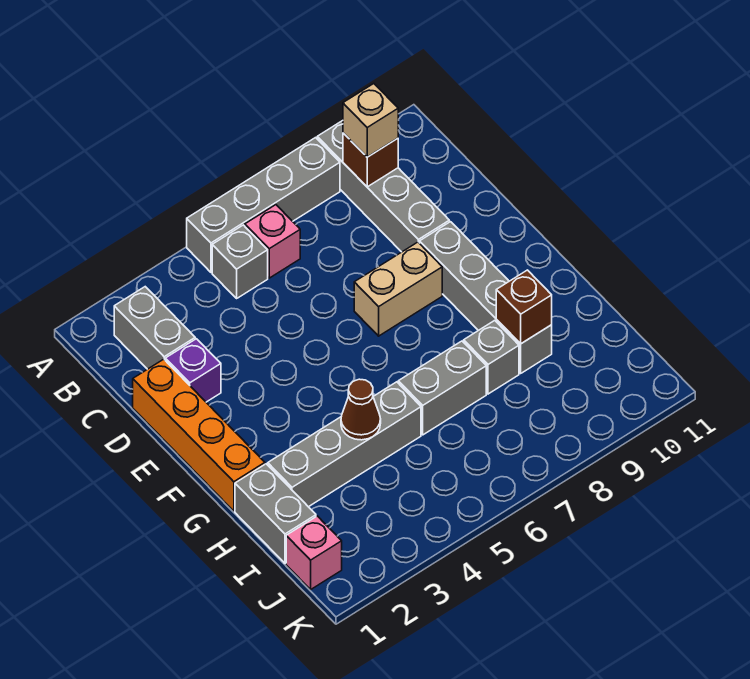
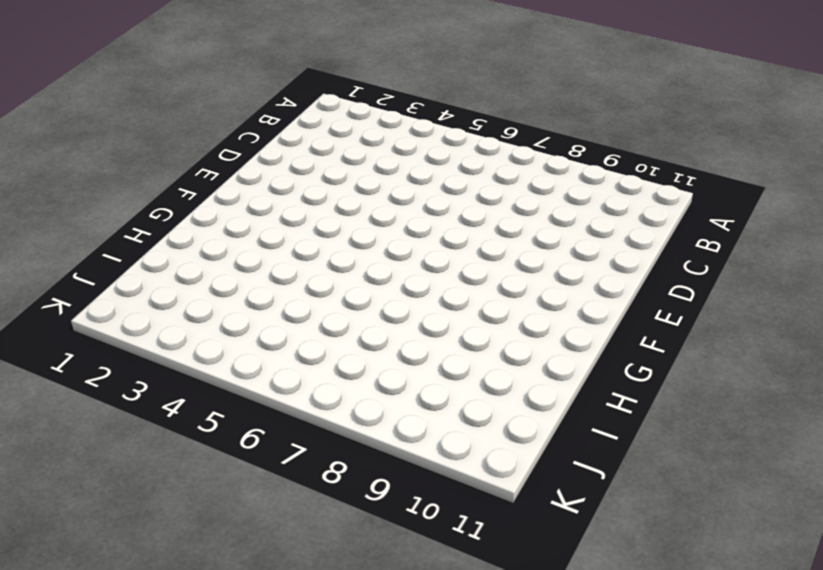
none -> grey brick A5:A8 level 1
none -> grey brick A9:D9 level 1
none -> grey brick B2:C2 level 1

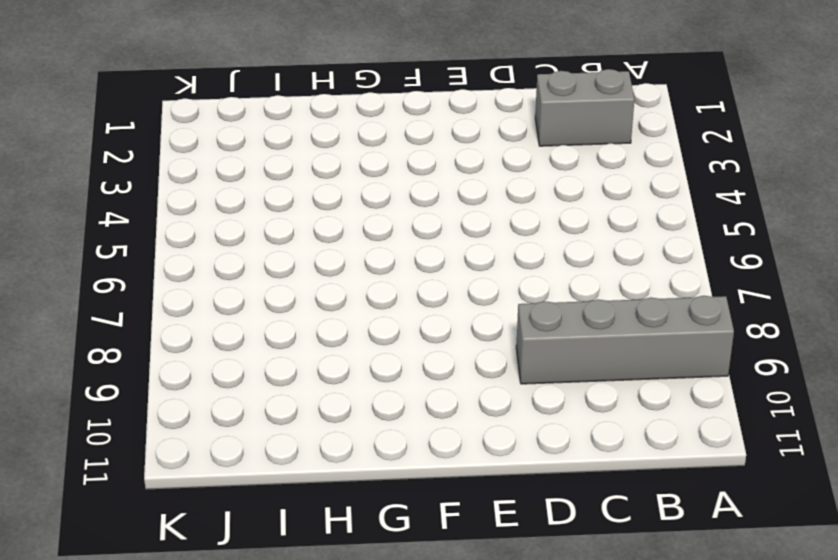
none -> grey brick A5:A8 level 1
none -> grey brick B5 level 1
none -> pink brick B6 level 1

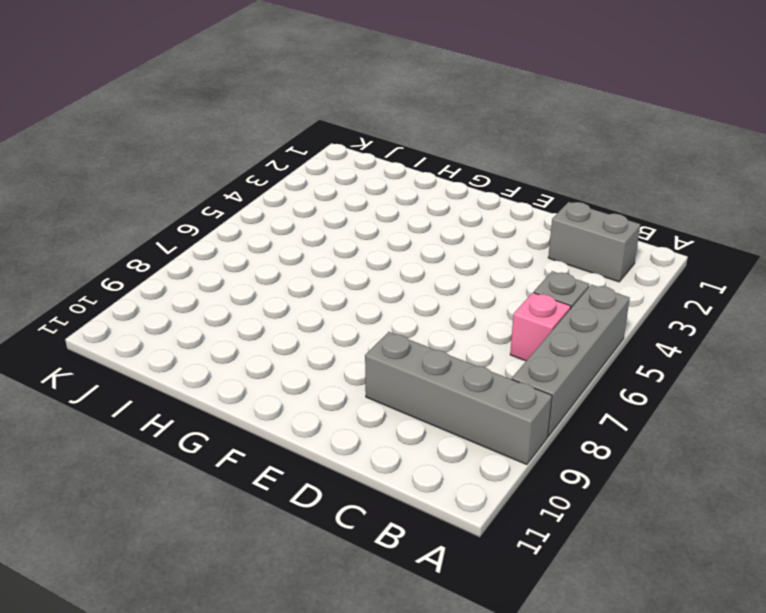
none -> orange brick D1:G1 level 1
none -> purple brick D2 level 1
none -> tan brick E7:E8 level 1

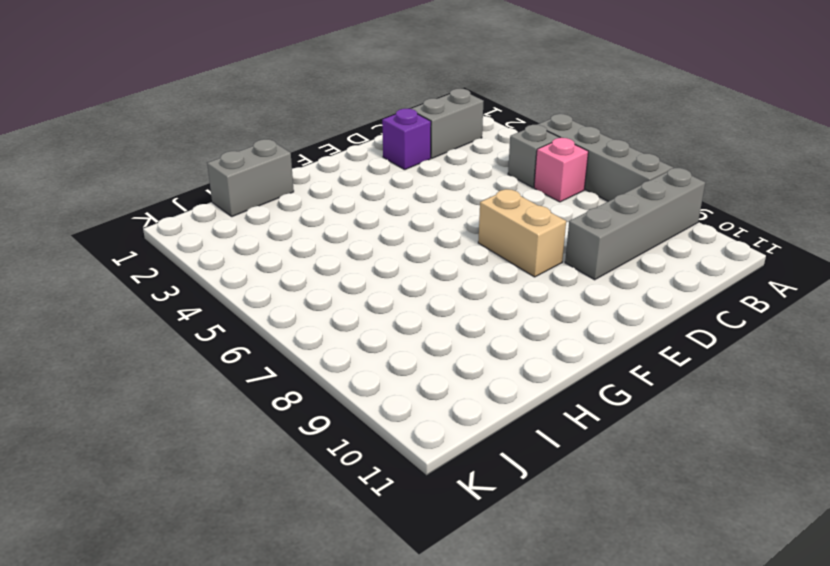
none -> orange brick D1:G1 level 1
none -> grey brick E9:H9 level 1
none -> grey brick H2:H5 level 1

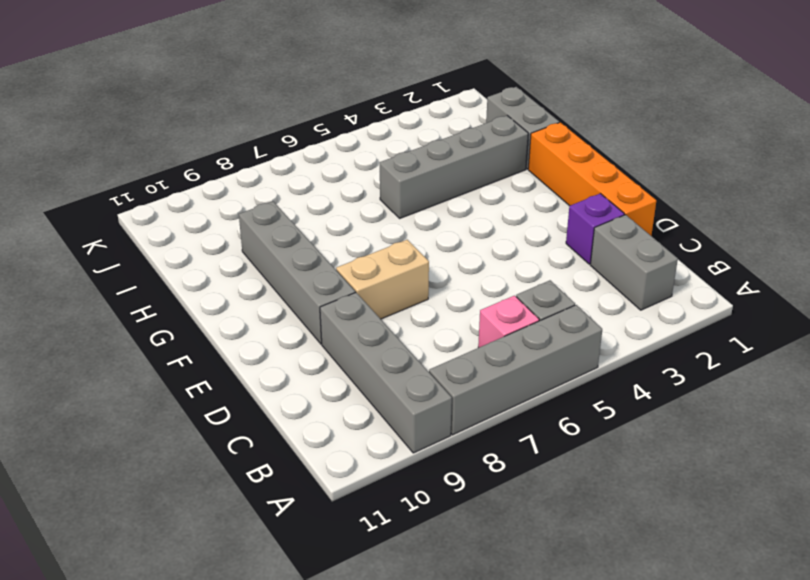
none -> grey brick H6:H7 level 1
none -> grey brick H8 level 1
none -> pink brick J1 level 1

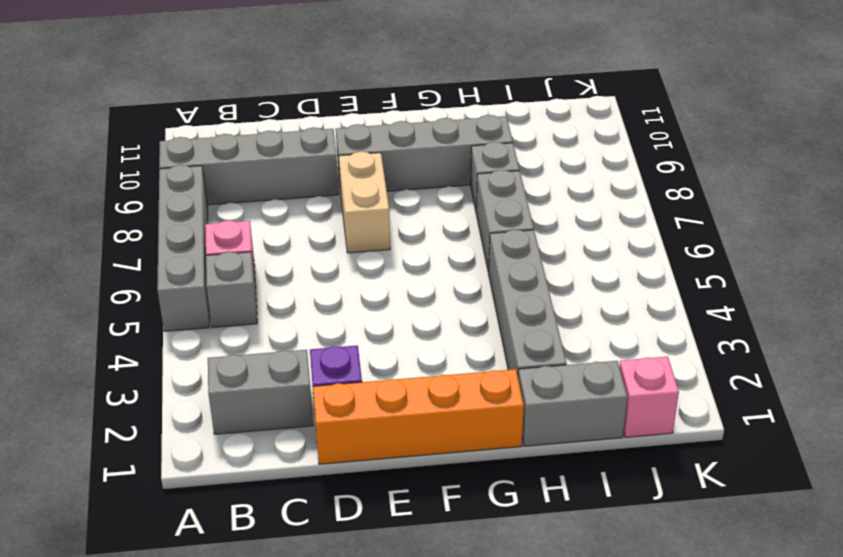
none -> brown brick B9 level 2
none -> brown cone H4 level 2
none -> brown brick H9 level 2

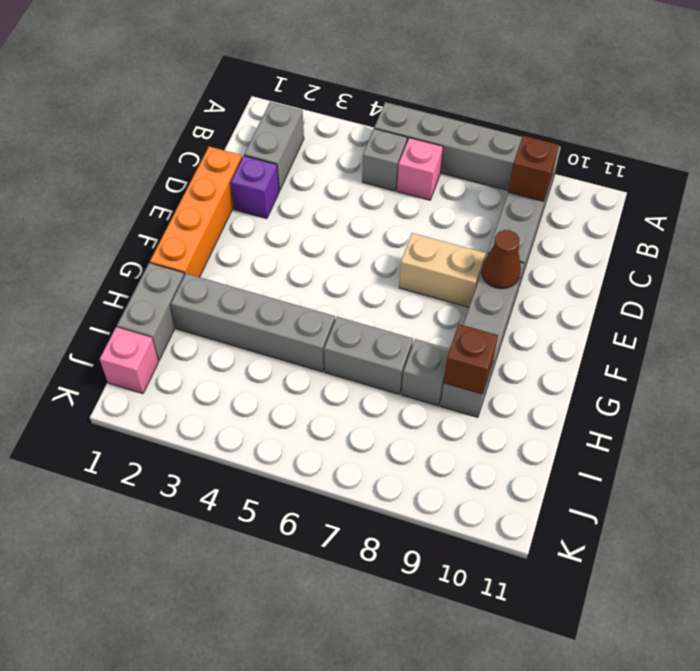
brown cone E9 level 2 -> brown cone H4 level 2
none -> tan brick B9 level 3

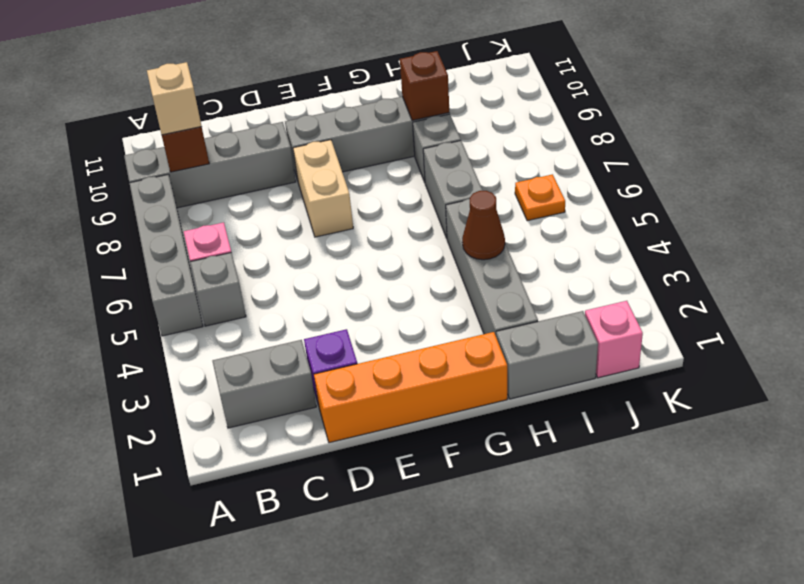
orange plate J6 level 1 -> none

